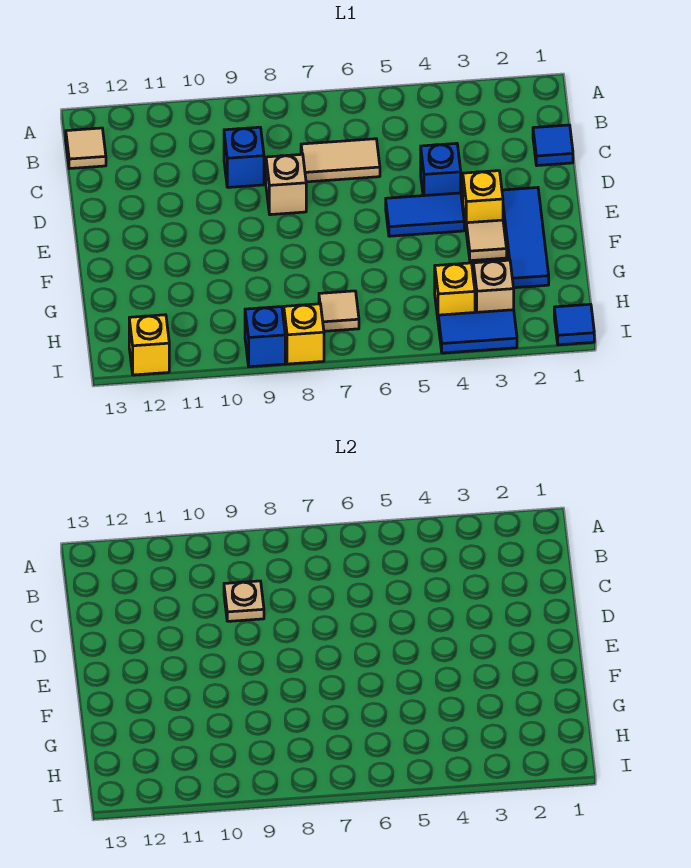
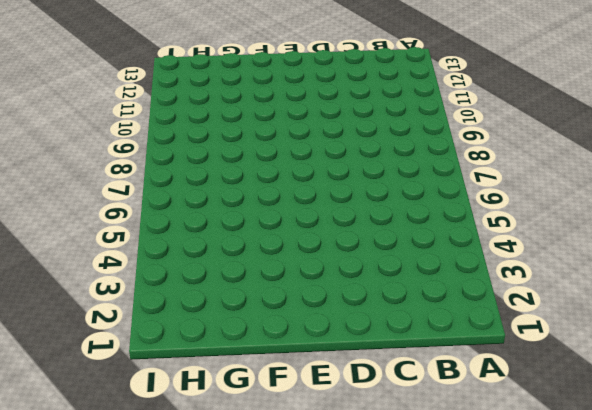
none -> tan tile B13 level 1
none -> blue tile C1 level 1
none -> tan tile C6:C7 level 1

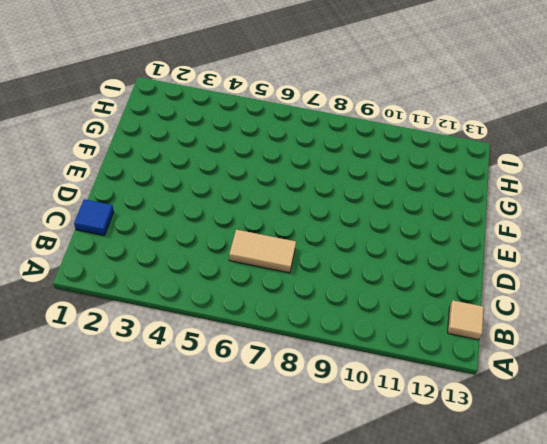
none -> blue brick C9 level 1
none -> blue brick D4 level 1
none -> tan brick D8 level 1

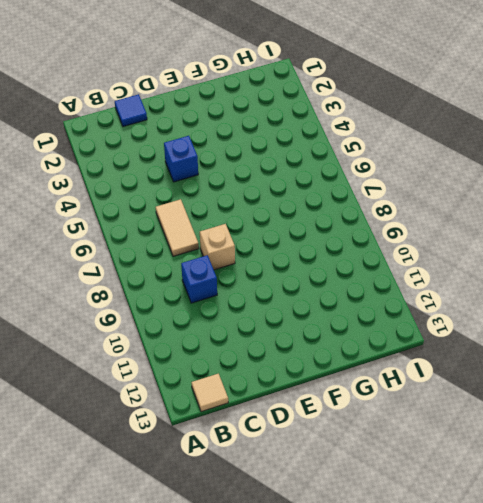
none -> blue tile E2:G2 level 1
none -> yellow brick E3 level 1
none -> blue tile E4:E5 level 1

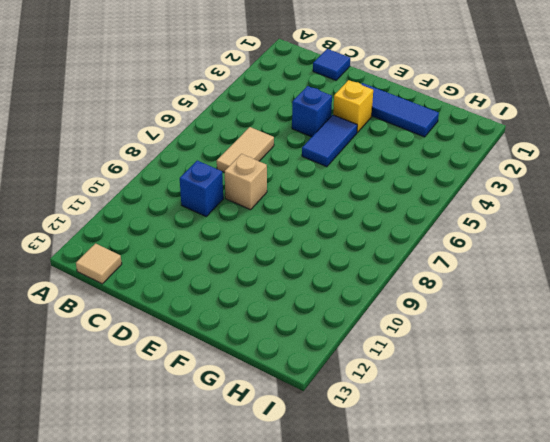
none -> tan tile F3 level 1
none -> tan brick H3 level 1
none -> yellow brick H4 level 1

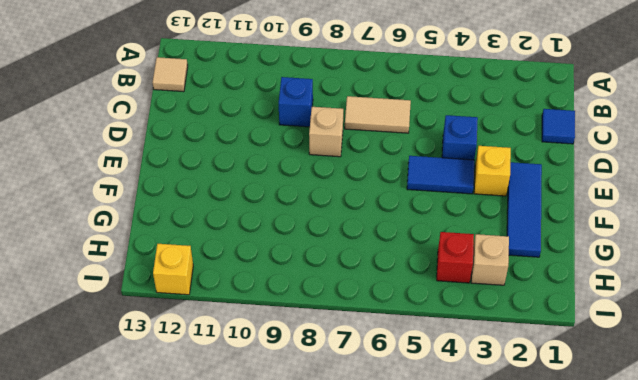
red brick H4 level 1 -> yellow brick H4 level 1
none -> tan tile F3 level 1
none -> tan tile H7 level 1
none -> blue tile I1 level 1

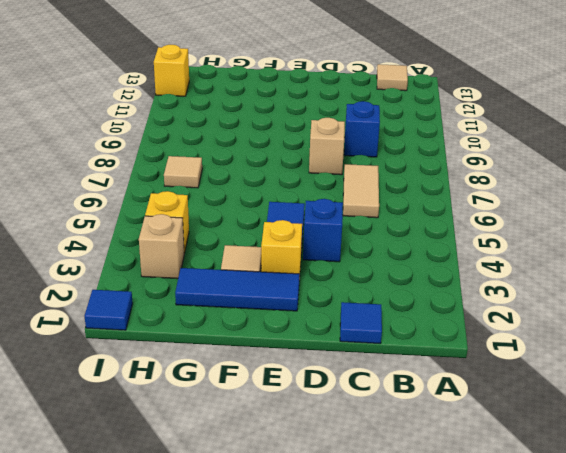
none -> blue tile I3:I4 level 1
none -> yellow brick I8 level 1
none -> blue brick I9 level 1

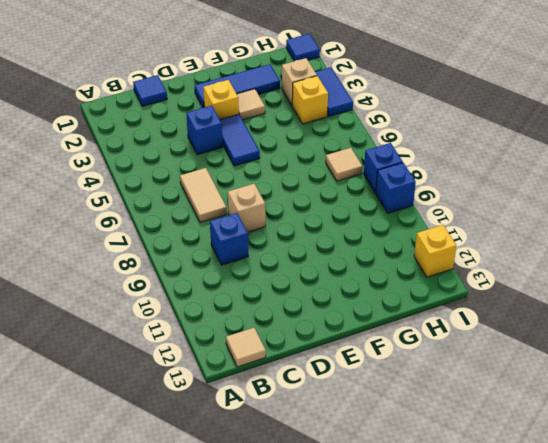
blue brick I8 level 1 -> yellow brick I8 level 1
none -> tan plate C9 level 2

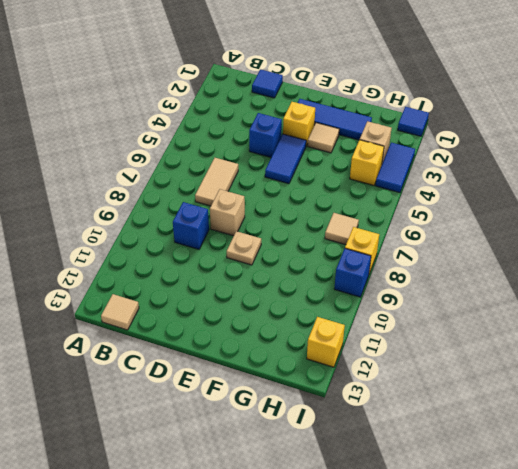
tan plate E9 level 1 -> tan plate C9 level 2

